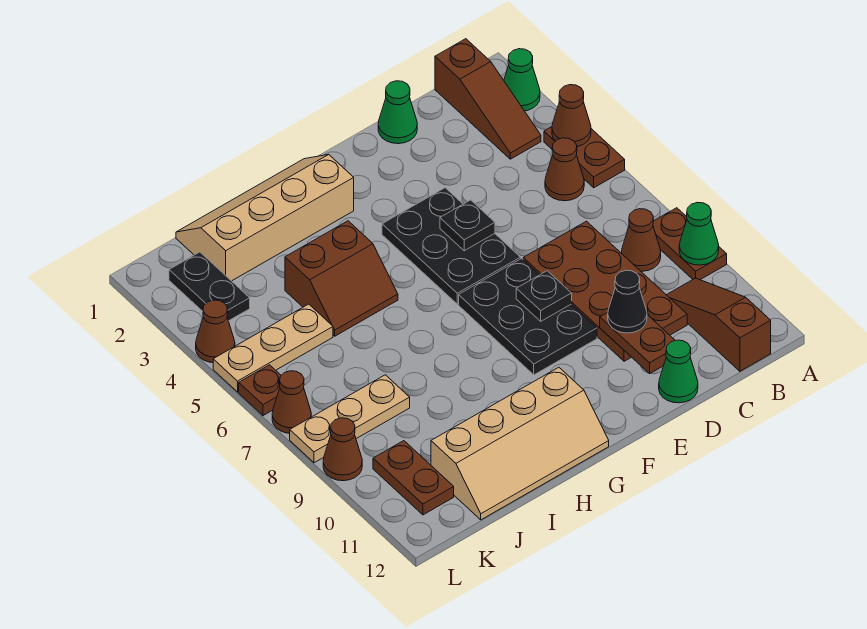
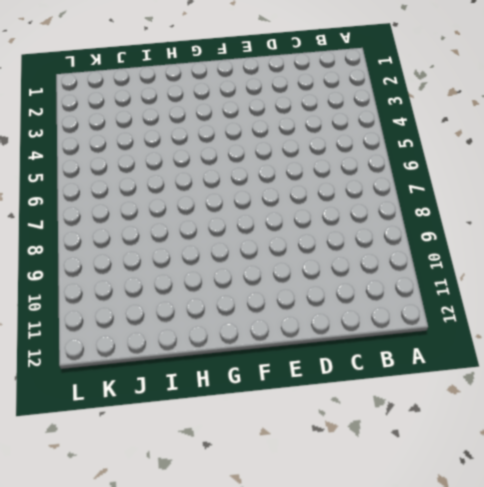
none -> green cone A2 level 1
none -> brown plate A4:A5 level 1
none -> brown plate A8:A9 level 1

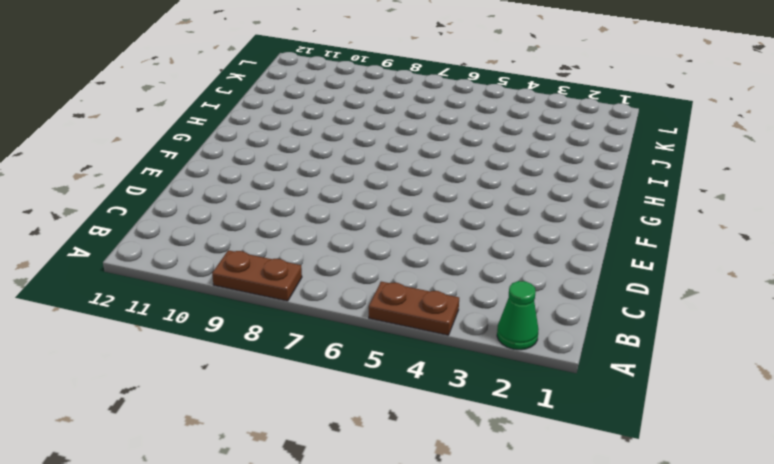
none -> brown slope B1:B3 level 1 top 1
none -> brown cone B5 level 1
none -> brown cone B8 level 1

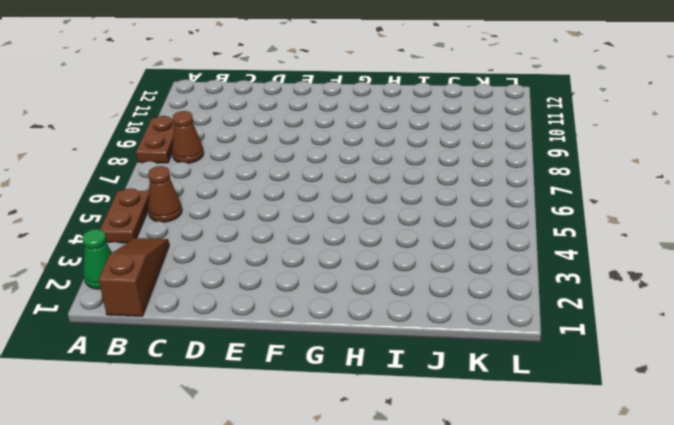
none -> brown slope B10:B12 level 1 top 12
none -> brown plate C7:D10 level 1
none -> green cone D1 level 1

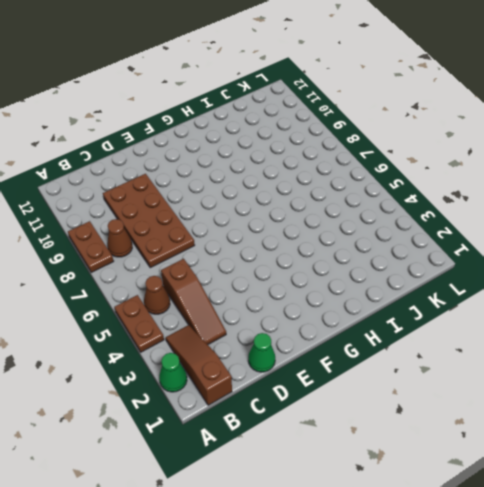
brown slope C3:C5 level 1 top 5 -> brown slope B10:B12 level 1 top 12
none -> green cone D12 level 1
none -> black plate E4:F6 level 1
none -> black plate E7:F9 level 1

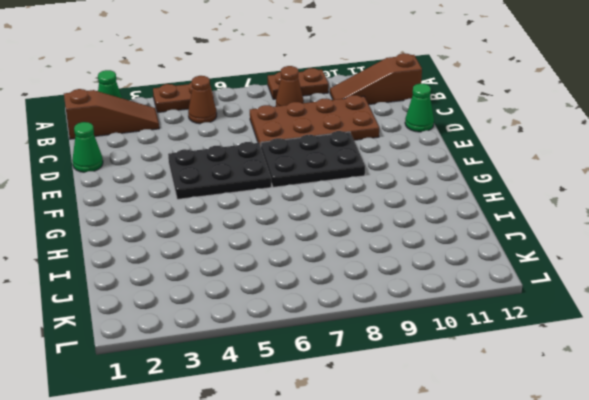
none -> tan slope G1:J2 level 1 top 2
none -> tan slope G11:J12 level 1 top 11
none -> brown slope H4:I5 level 1 top 4

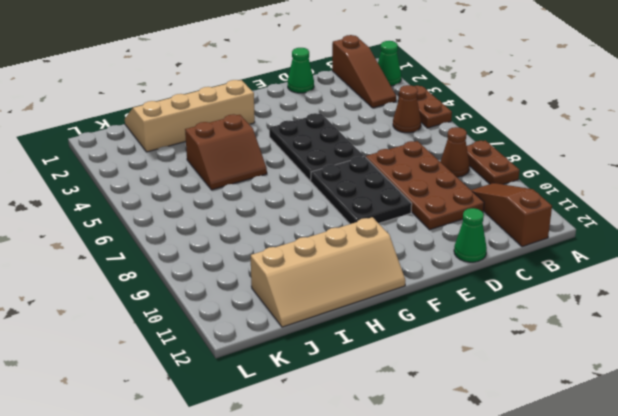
none -> tan plate J5:L5 level 1
none -> tan plate J8:L8 level 1
none -> black plate K2:K3 level 1

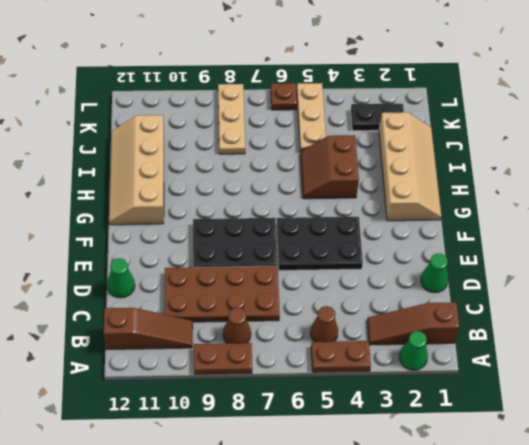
none -> brown plate K10:K11 level 1
none -> brown cone L4 level 1
none -> brown cone L7 level 1

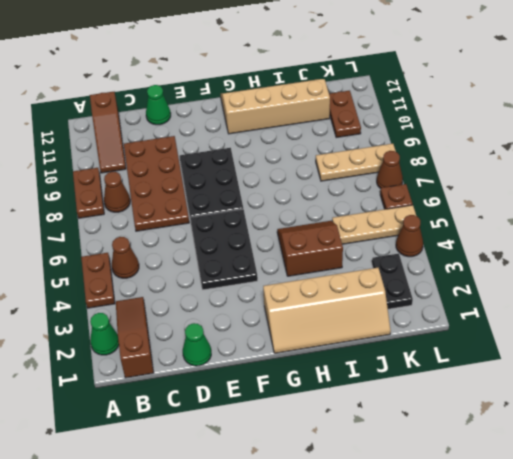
none -> brown cone L9 level 1
none -> brown cone A4 level 2
none -> green cone A9 level 2

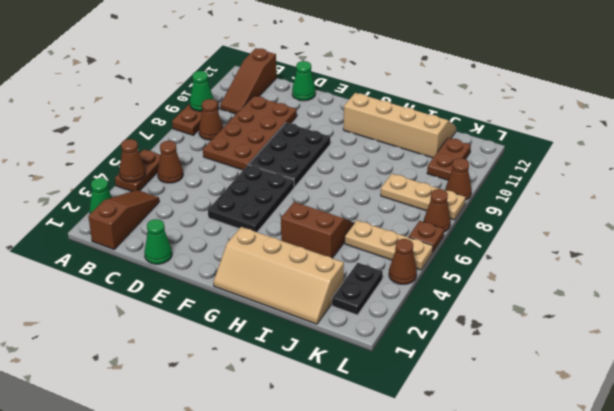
none -> brown plate D10:D11 level 2
none -> black plate E5 level 2
none -> black plate E8 level 2

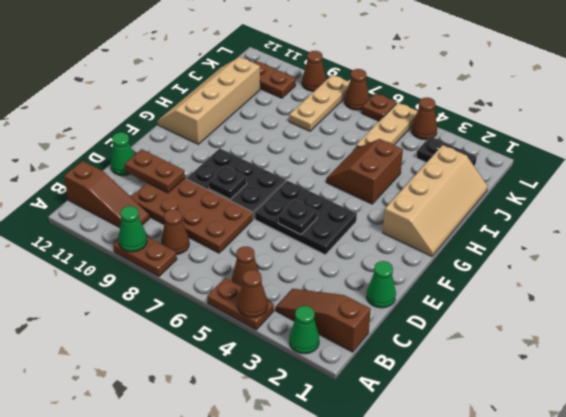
none -> black cone D10 level 3

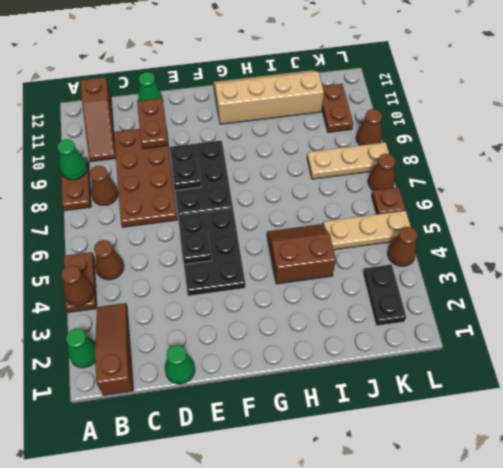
none -> tan slope G1:J2 level 1 top 2
none -> black cone D10 level 3

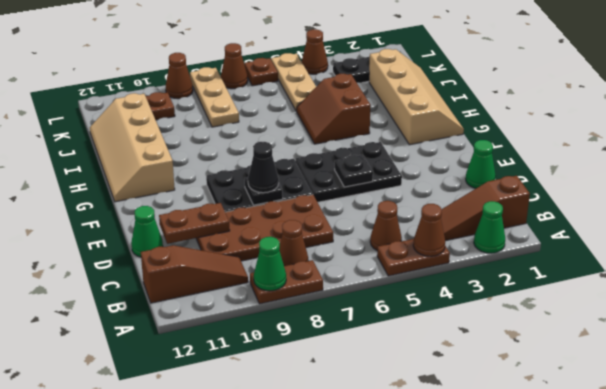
black cone E8 level 3 -> black cone D10 level 3

